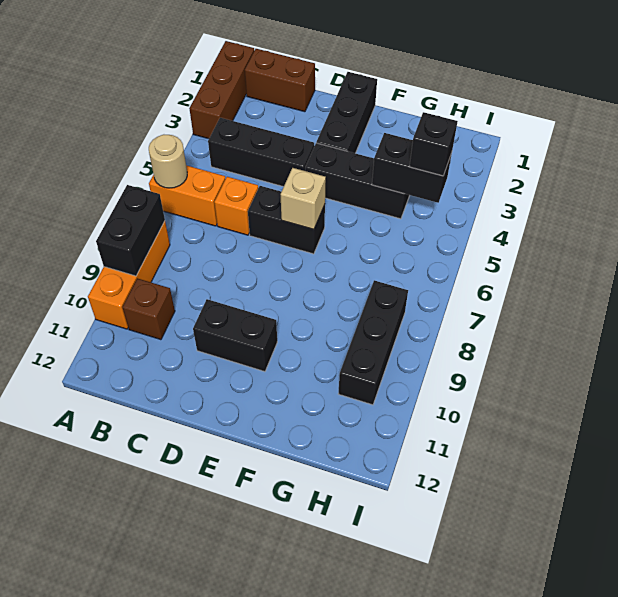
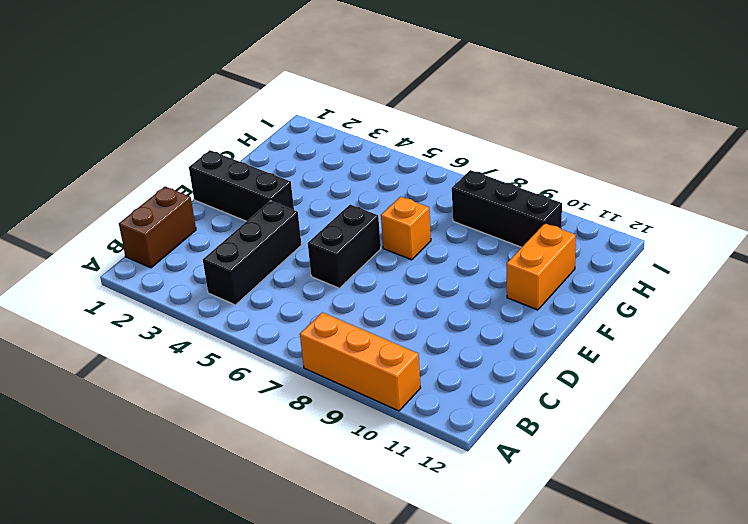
orange brick F7 level 1 -> orange brick C6 level 1
orange brick F11:G11 level 1 -> orange brick A6:B6 level 1
none -> brown brick A1:A3 level 1
none -> brown brick B10 level 1
none -> black brick D10:E10 level 1

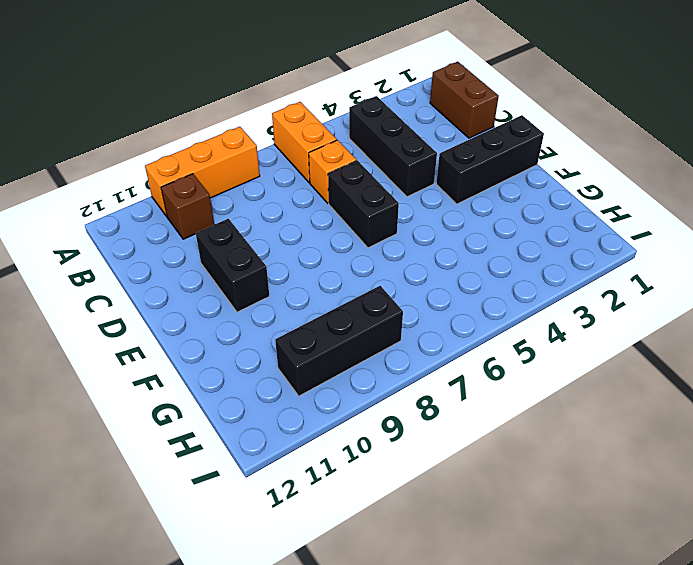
none -> brown brick A1:A3 level 1
none -> black brick E4:G4 level 1
none -> tan round brick A6 level 2

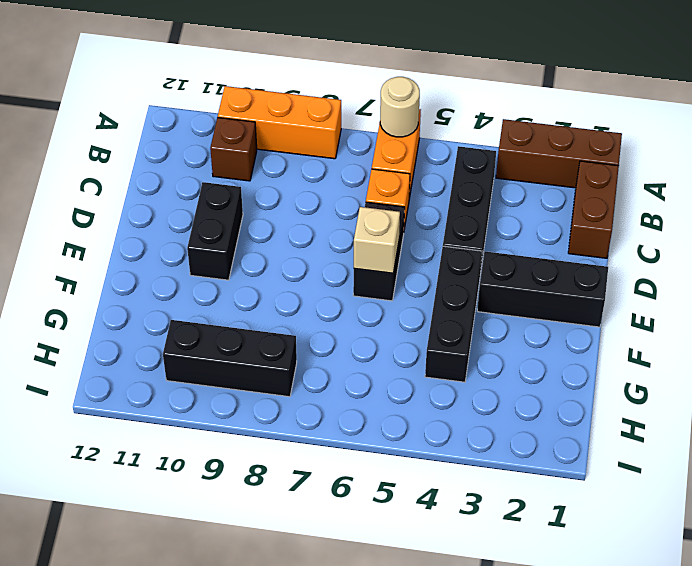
none -> black brick A8:A9 level 2
none -> black brick G4:H4 level 2
none -> black brick H4 level 3

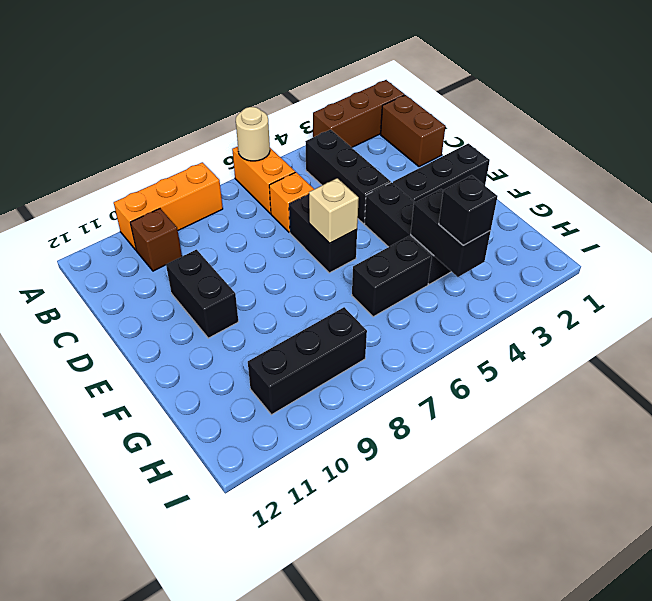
black brick G5:G6 level 1 -> black brick A8:A9 level 2

